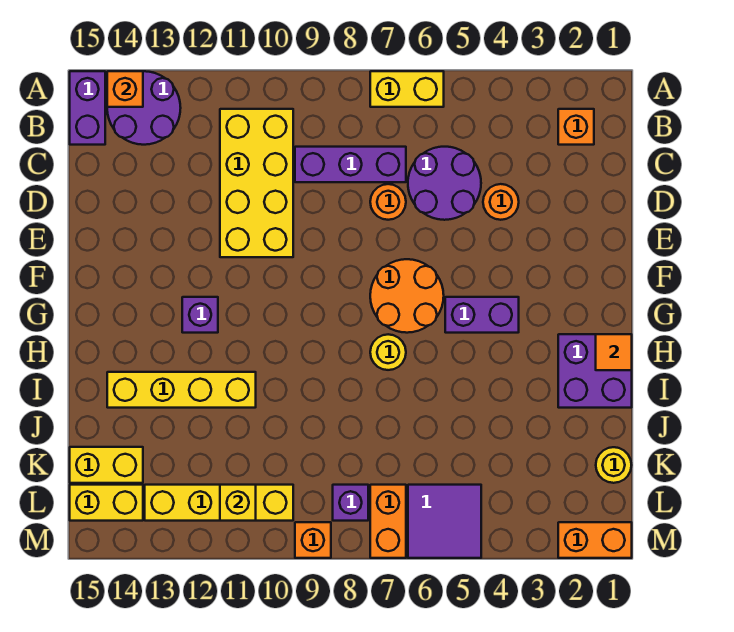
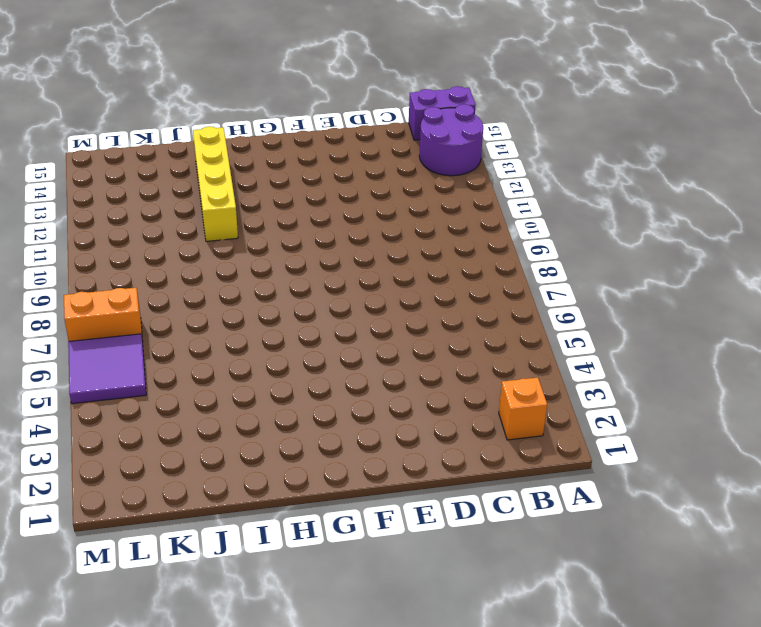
none -> yellow brick A6:A7 level 1
none -> yellow brick B10:E11 level 1
none -> purple round brick C5:D6 level 1

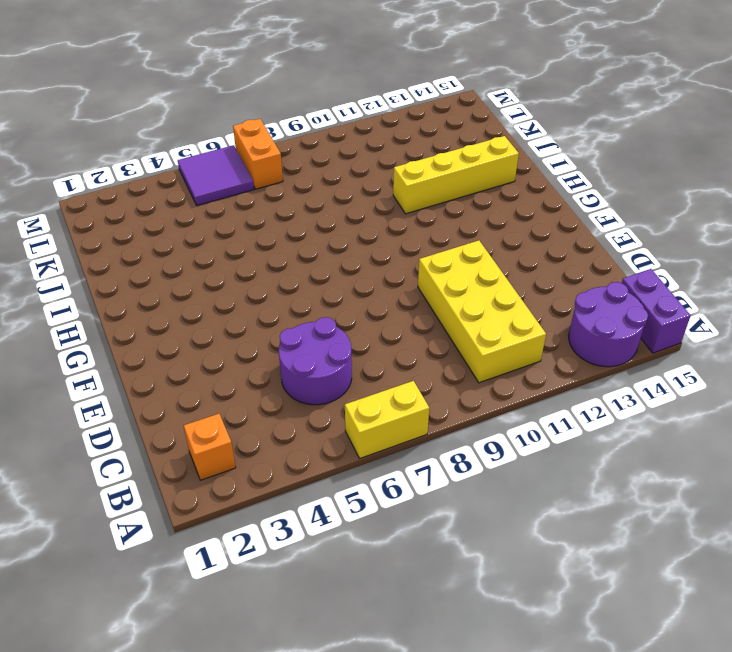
none -> purple brick C7:C9 level 1
none -> orange round brick D4 level 1
none -> orange round brick D7 level 1

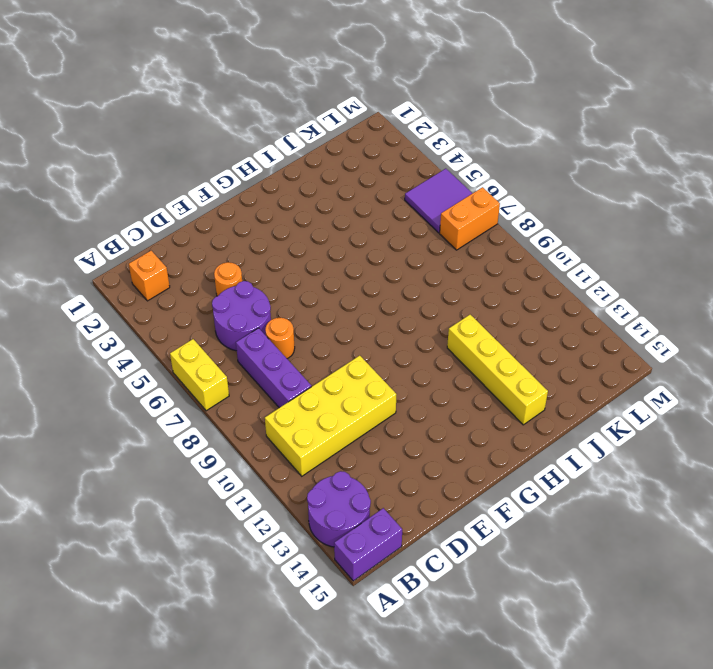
none -> orange round brick F6:G7 level 1
none -> purple brick G4:G5 level 1
none -> purple brick G12 level 1

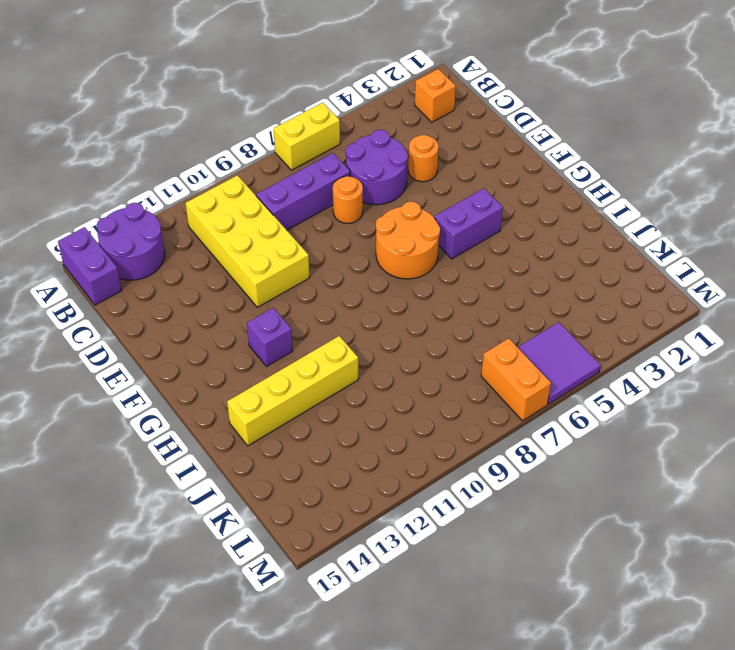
none -> purple brick H1:I2 level 1
none -> yellow round brick H7 level 1
none -> yellow round brick K1 level 1

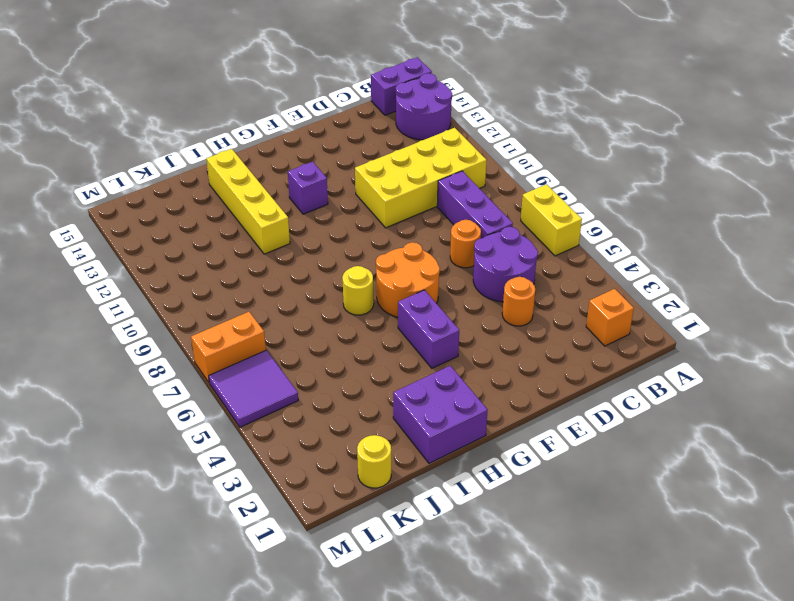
none -> yellow brick K14:K15 level 1
none -> purple brick L8 level 1
none -> yellow brick L10:L13 level 1

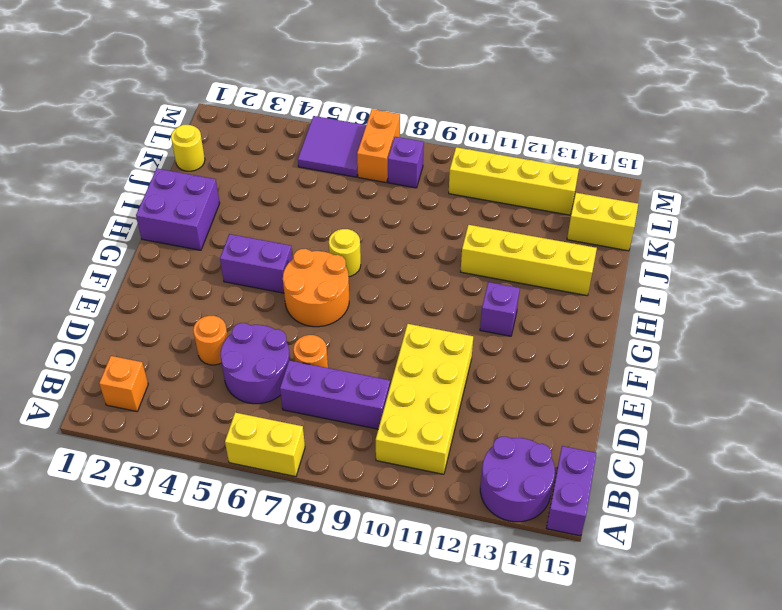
none -> yellow brick L14:L15 level 1
none -> orange brick M1:M2 level 1
none -> orange brick M9 level 1

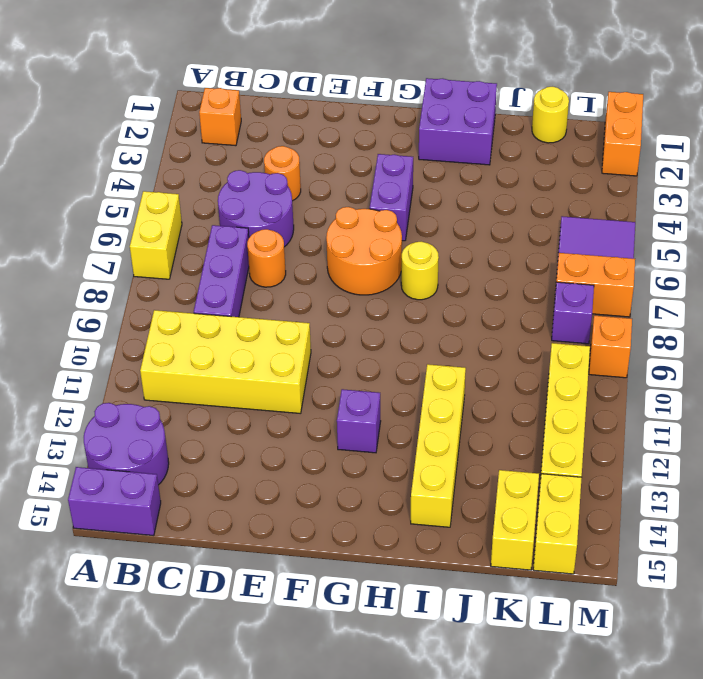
none -> orange brick A14 level 2
none -> orange tile H1 level 2
none -> yellow brick L11 level 2

